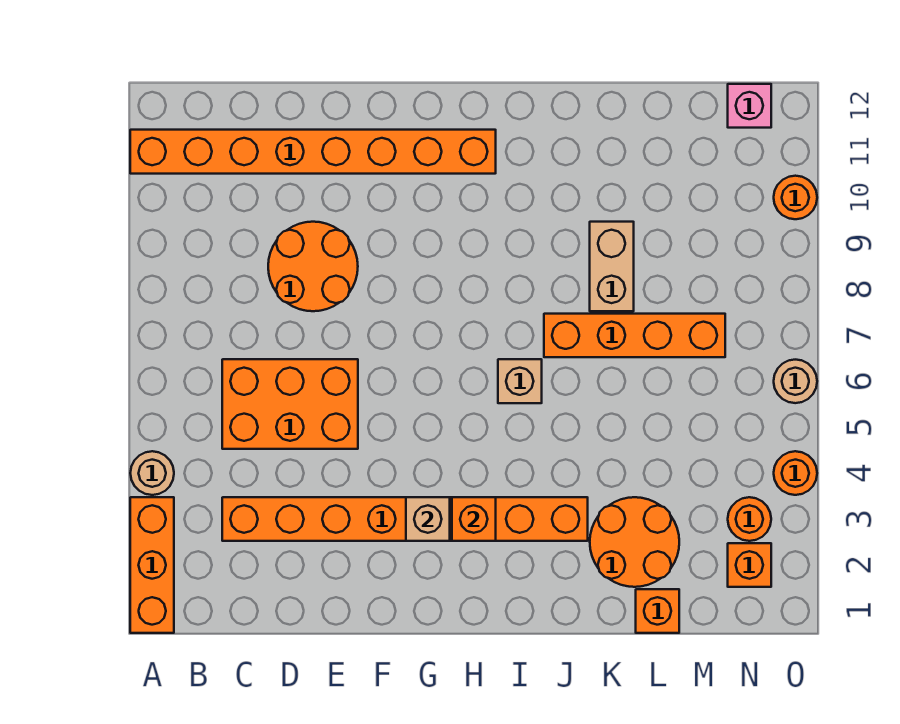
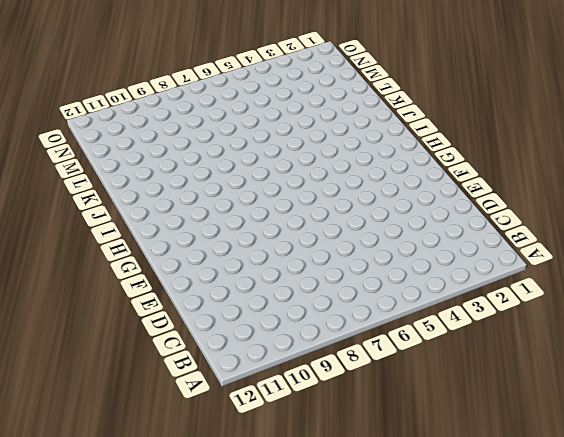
none -> orange brick A1:A3 level 1
none -> tan round brick A4 level 1
none -> orange brick A11:H11 level 1

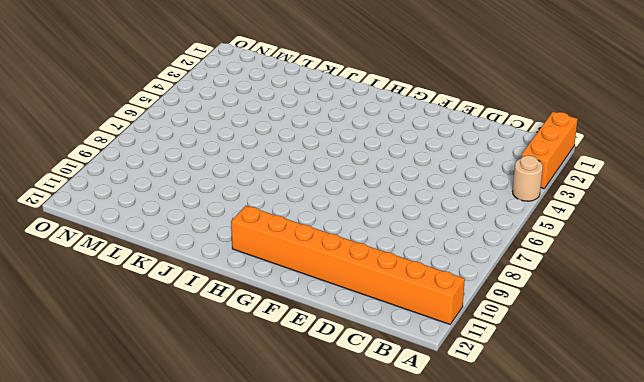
none -> orange brick C3:J3 level 1
none -> orange brick C5:E6 level 1
none -> orange round brick D8:E9 level 1

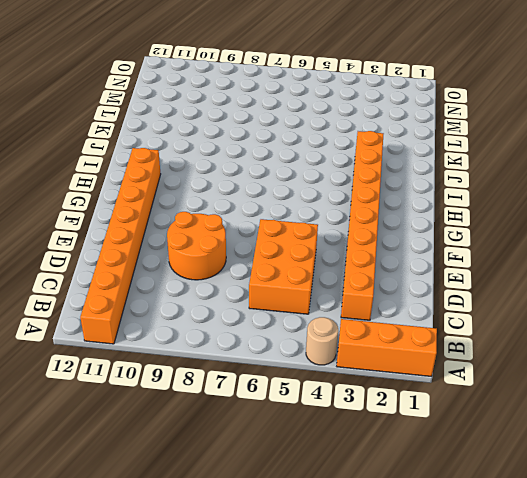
none -> tan brick I6 level 1
none -> orange brick J7:M7 level 1
none -> orange round brick K2:L3 level 1

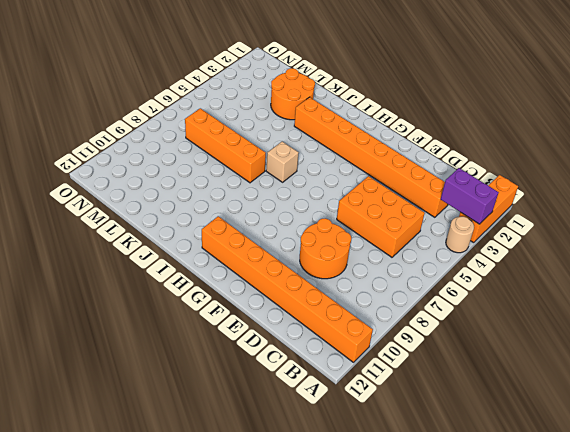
purple brick A3:B3 level 2 -> none
none -> tan brick K8:K9 level 1
none -> orange brick L1 level 1
none -> orange brick N2 level 1

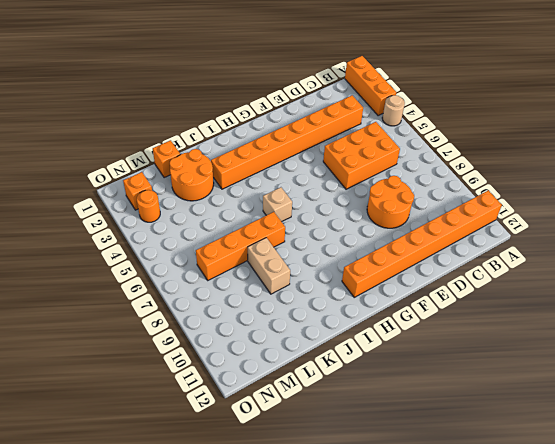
none -> pink brick N12 level 1
none -> orange round brick O4 level 1
none -> tan round brick O6 level 1

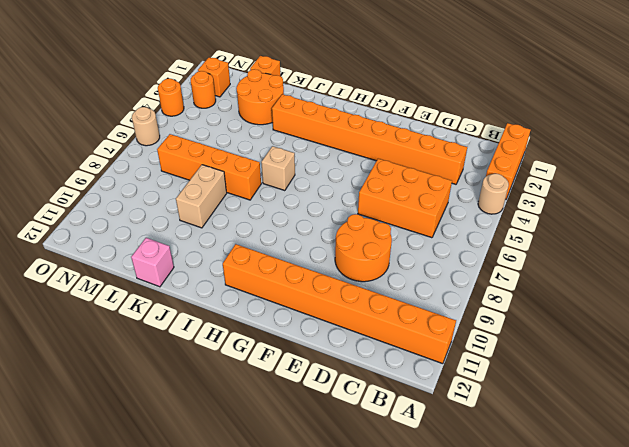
pink brick K12 level 1 -> pink brick N12 level 1
none -> orange round brick O10 level 1
none -> tan brick G3 level 2
none -> orange brick H3 level 2

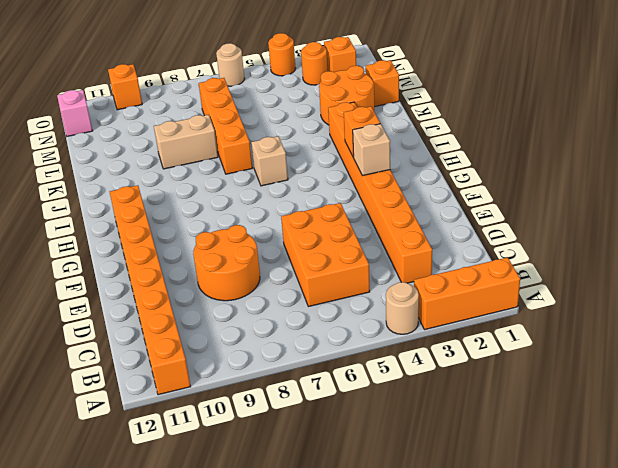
orange brick O10 level 1 -> orange round brick O10 level 1

